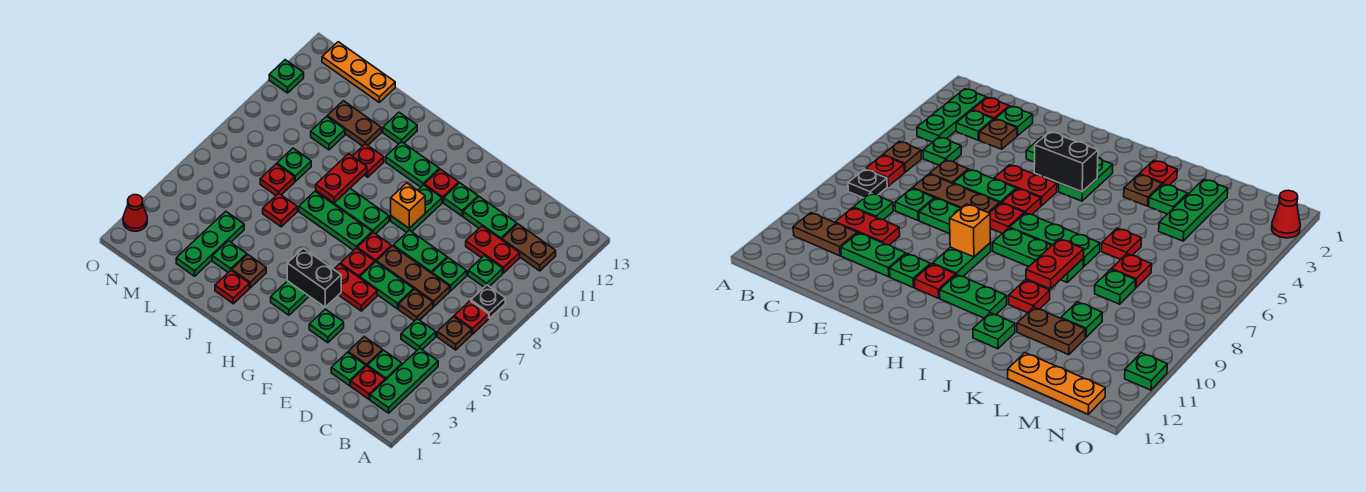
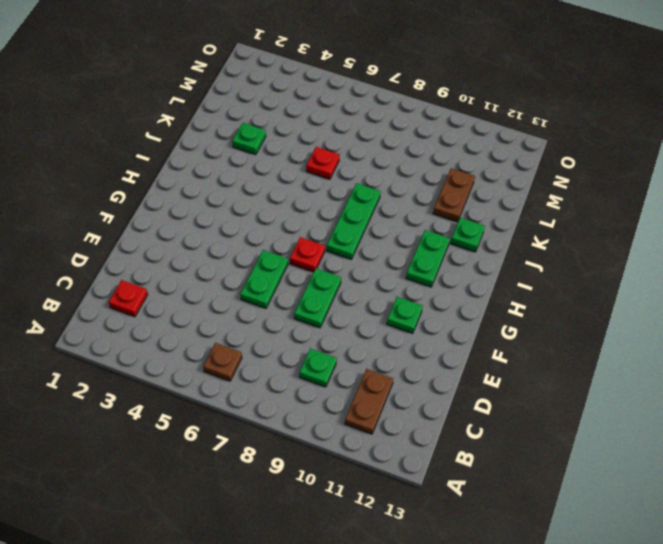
none -> green plate B2:B4 level 1
none -> red plate B7 level 1
none -> black plate B8 level 1
none -> green plate C3 level 1

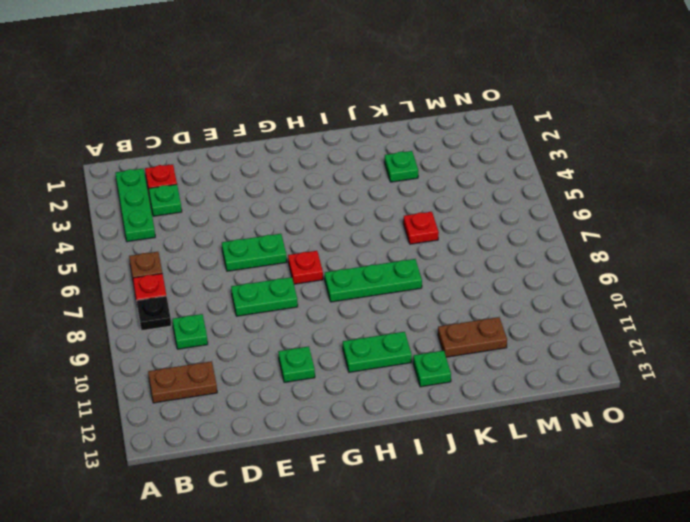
none -> green plate C5 level 1
none -> red plate C10:D10 level 1
none -> green plate D2 level 1
none -> brown plate D3 level 1

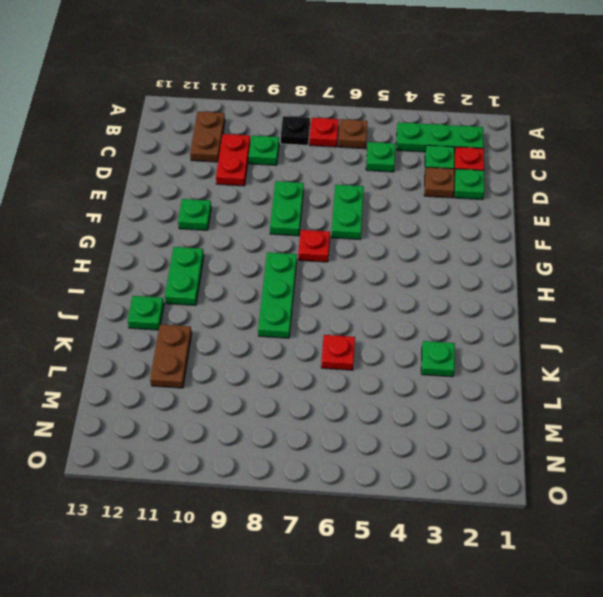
none -> brown plate D6 level 1
none -> brown plate D7:F7 level 1
none -> green plate D8 level 1
none -> green plate D11:E11 level 1

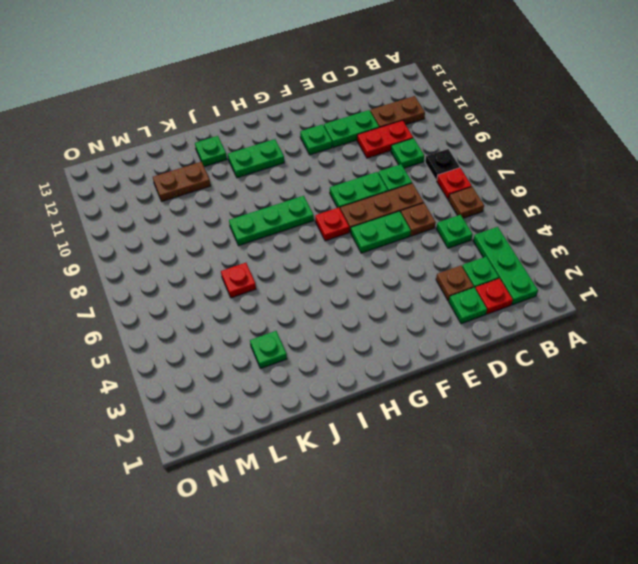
none -> green plate F3 level 1
none -> red plate F5:G5 level 1
none -> red plate G6 level 1
none -> green plate G9:G10 level 1

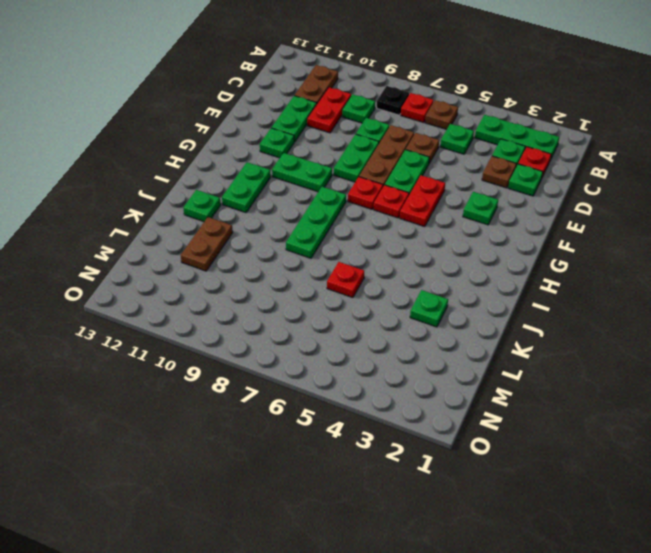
none -> red plate G11 level 1
none -> green plate H3:H4 level 1
none -> green plate H7:J7 level 1
none -> red plate J2 level 1

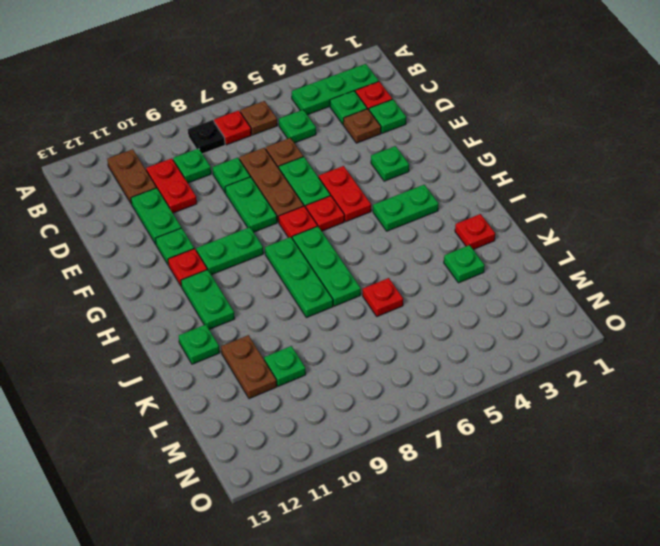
none -> brown plate J3 level 1
none -> red plate J10 level 1
none -> green plate L2:L4 level 1
none -> red plate L7 level 1

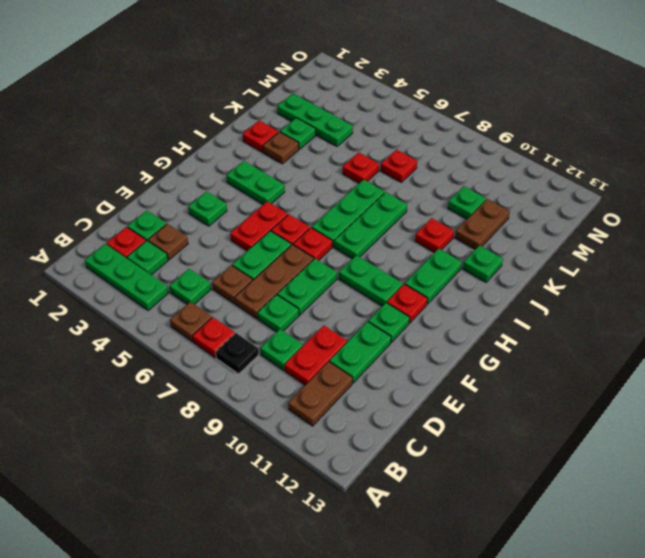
none -> green plate L8 level 1
none -> orange plate L13:N13 level 1
none -> red cone O2 level 1
none -> green plate O11 level 1

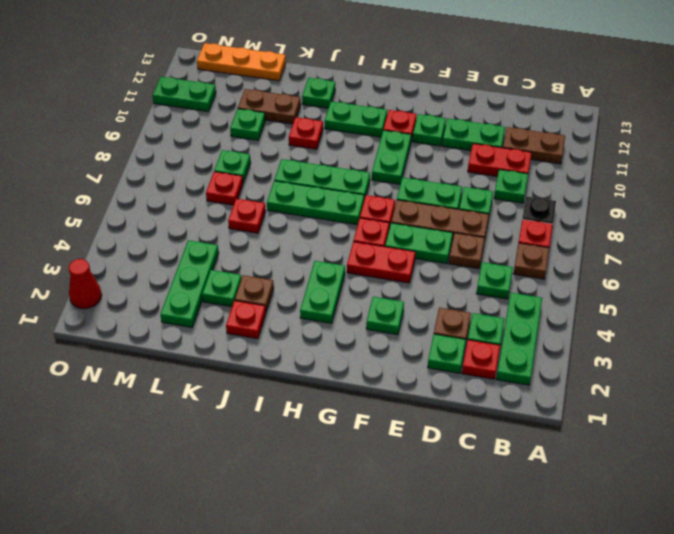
green plate N11:O11 level 1 -> green plate O11 level 1
none -> black brick G4:H4 level 2
none -> orange brick G9 level 2
none -> red plate J8:J9 level 2

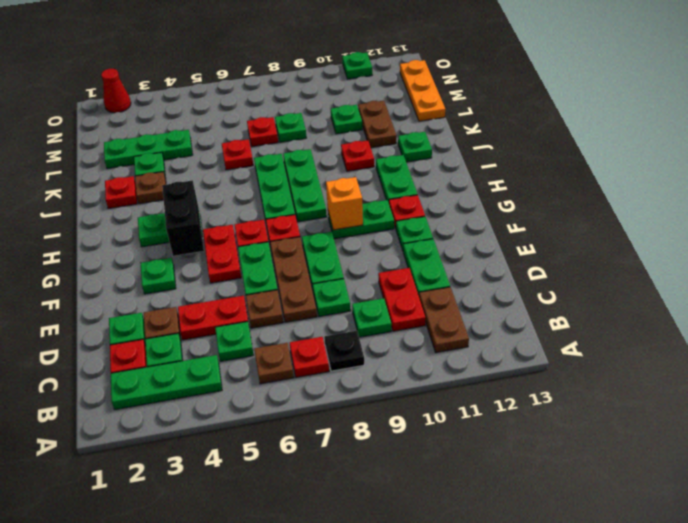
red plate D4:D5 level 1 -> red plate J8:J9 level 2

